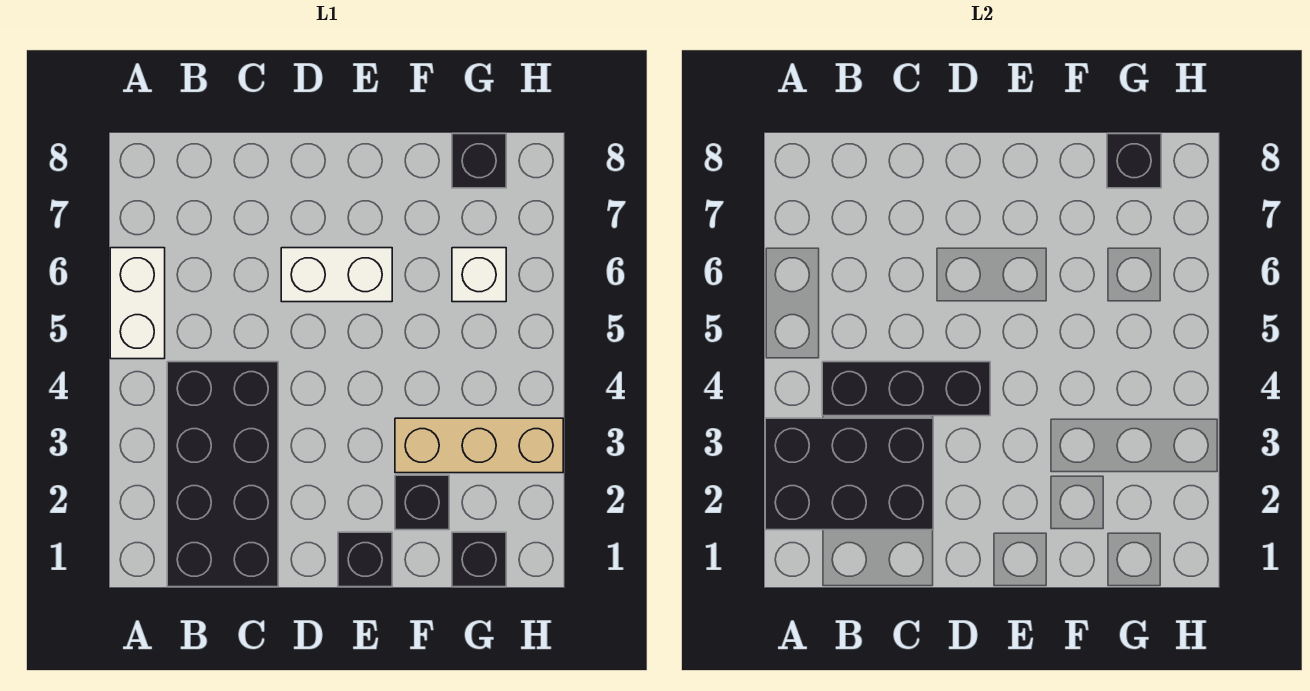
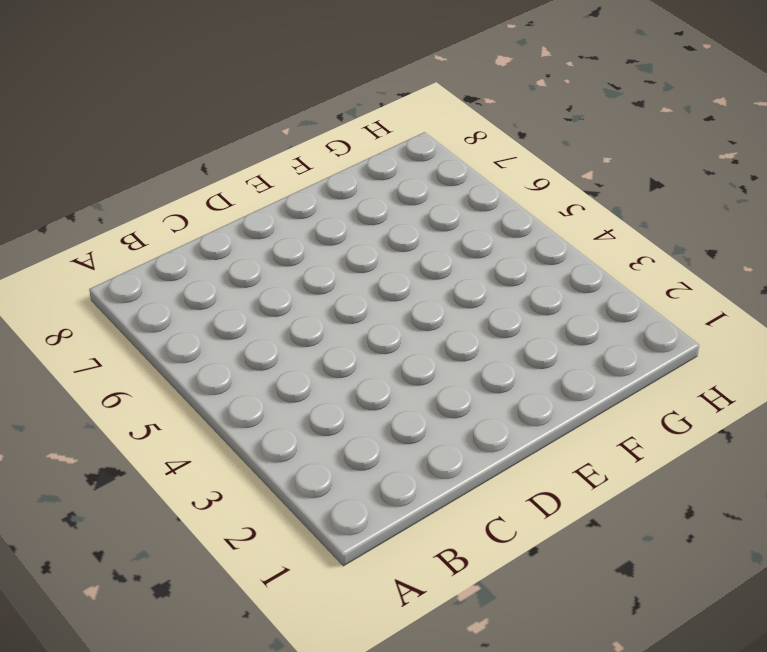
none -> white brick A5:A6 level 1
none -> black brick B1:C4 level 1
none -> white brick D6:E6 level 1

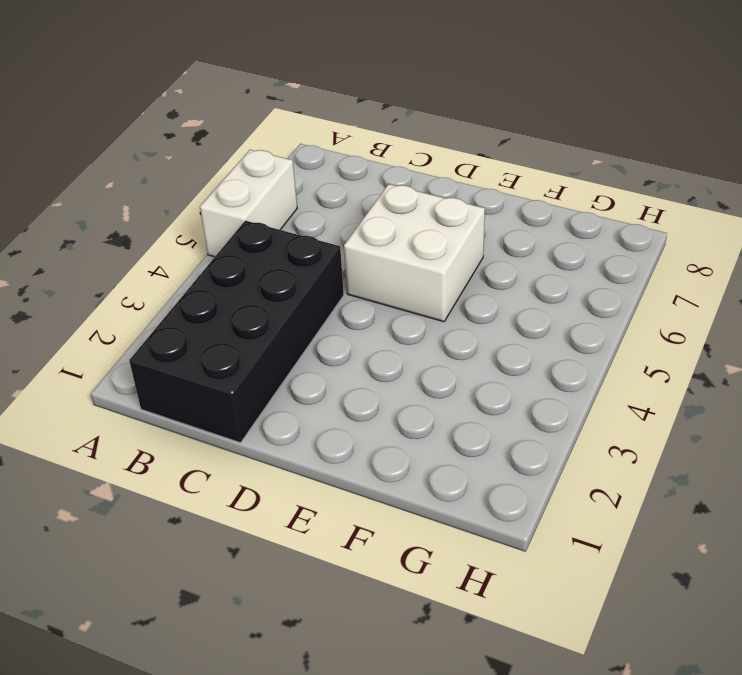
white brick D5:E6 level 1 -> white brick D6:E6 level 1
none -> black brick E1 level 1
none -> black brick F2 level 1
none -> tan brick F3:H3 level 1

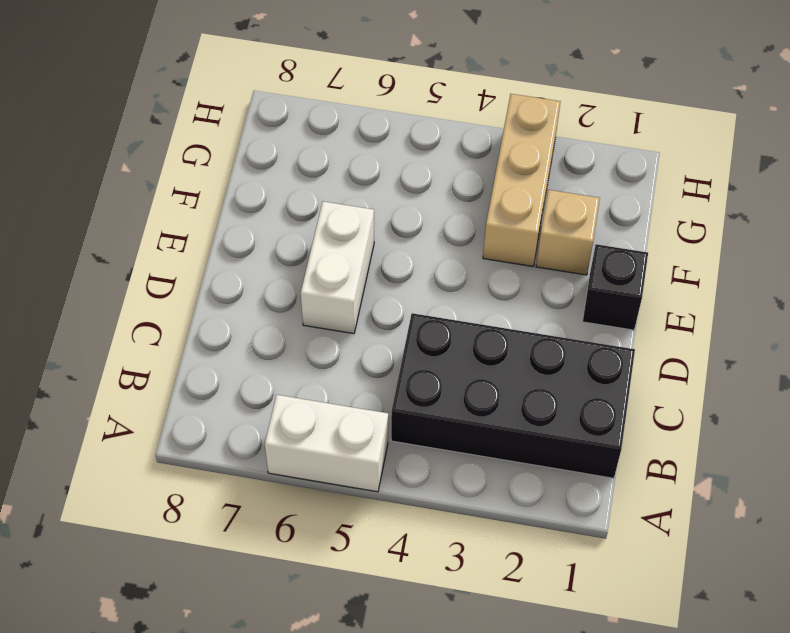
tan brick F2 level 1 -> black brick F2 level 1
none -> black brick G1 level 1
none -> white brick G6 level 1
none -> black brick G8 level 1

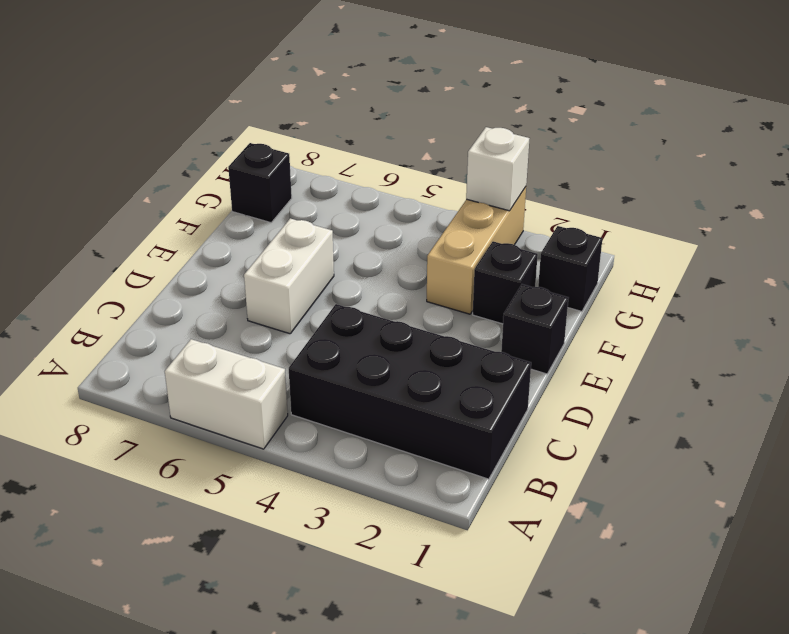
white brick H3 level 2 -> white brick G6 level 1
none -> black brick A2:C3 level 2
none -> black brick B4:D4 level 2
none -> black brick G8 level 2

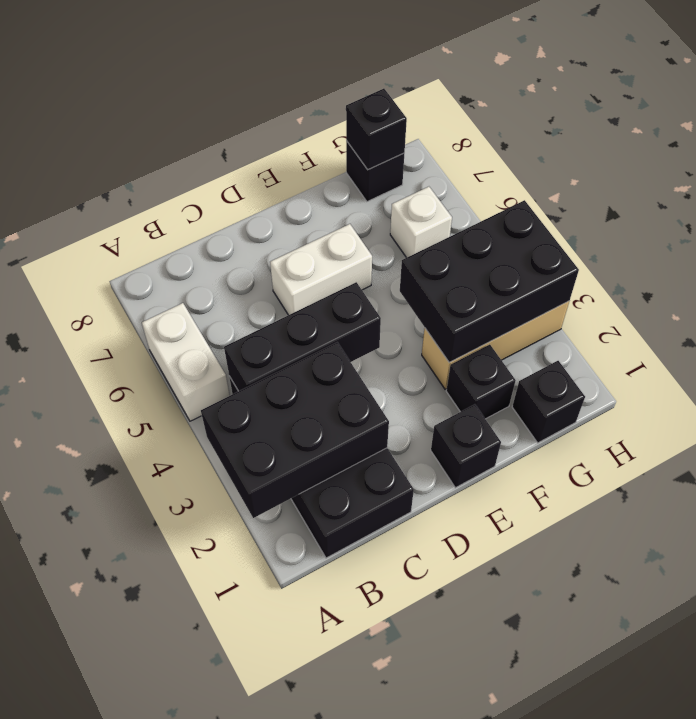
black brick F3:H4 level 2 -> none

